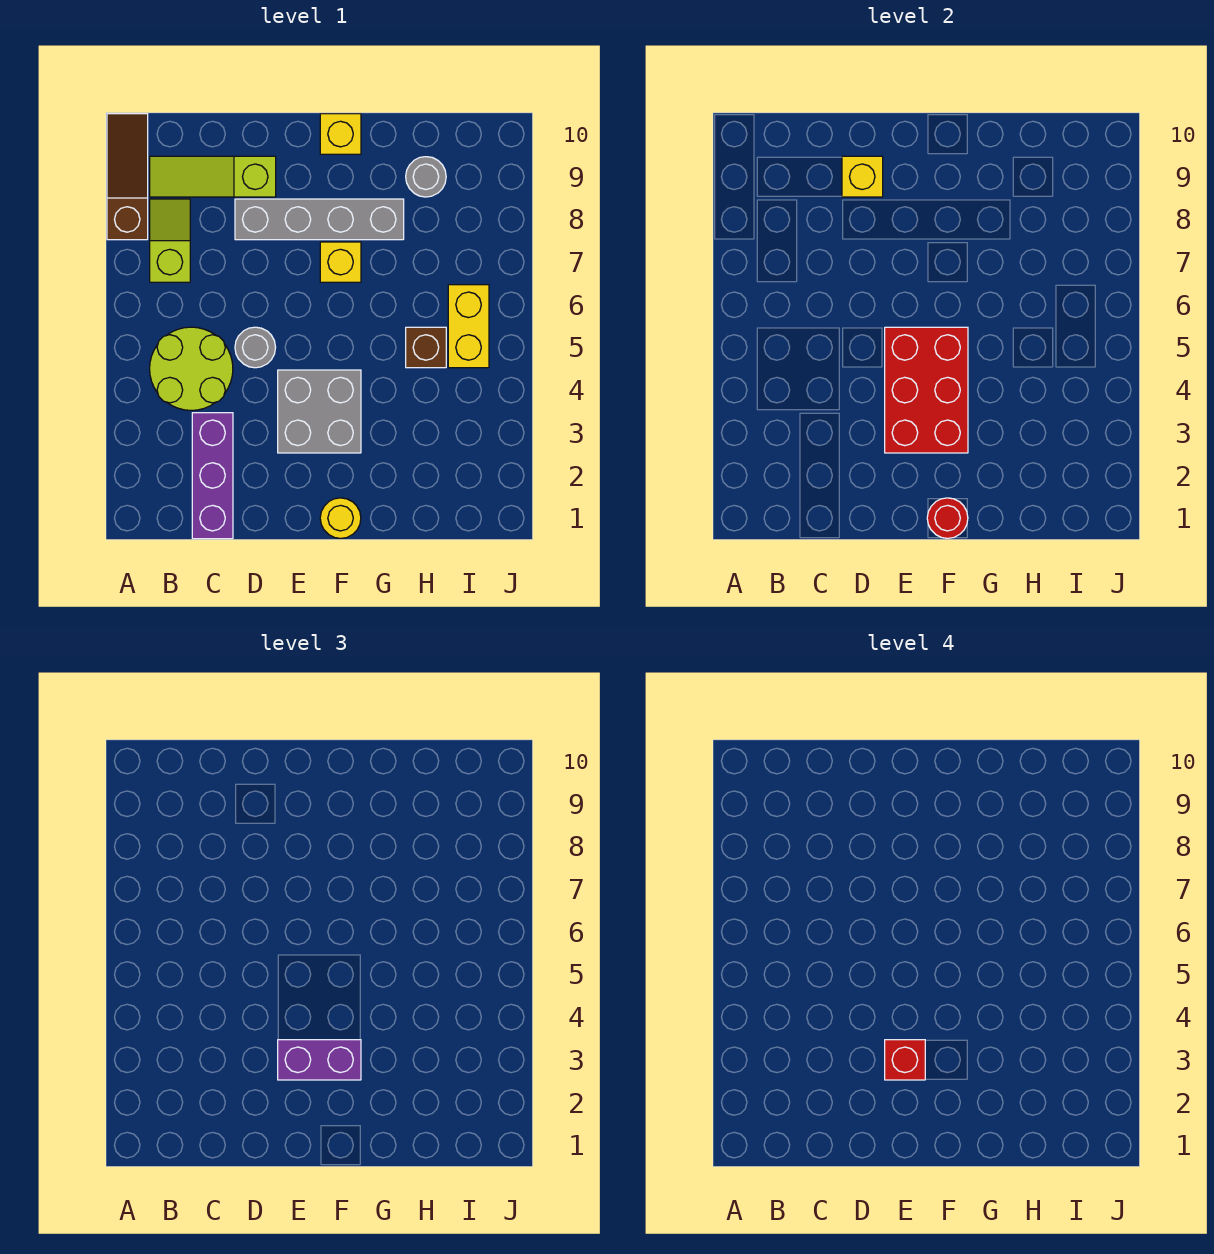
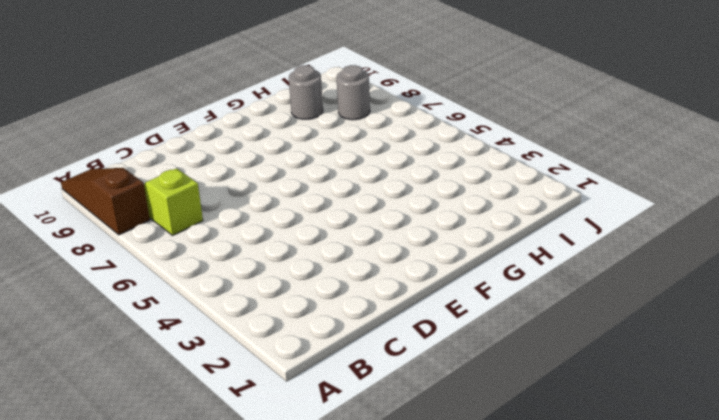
grey round brick I8 level 1 -> grey round brick D5 level 1
none -> lime round brick B4:C5 level 1
none -> lime slope B9:D9 level 1 top D
none -> purple brick C1:C3 level 1

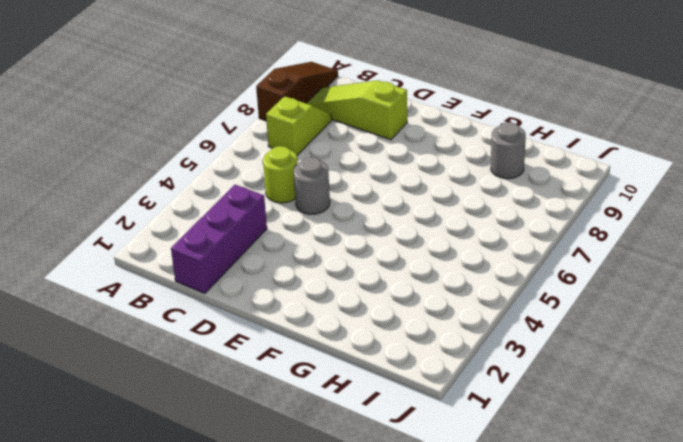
lime round brick C5 level 1 -> lime round brick B4:C5 level 1
none -> grey brick D8:G8 level 1
none -> grey brick E3:F4 level 1
none -> yellow round brick F1 level 1

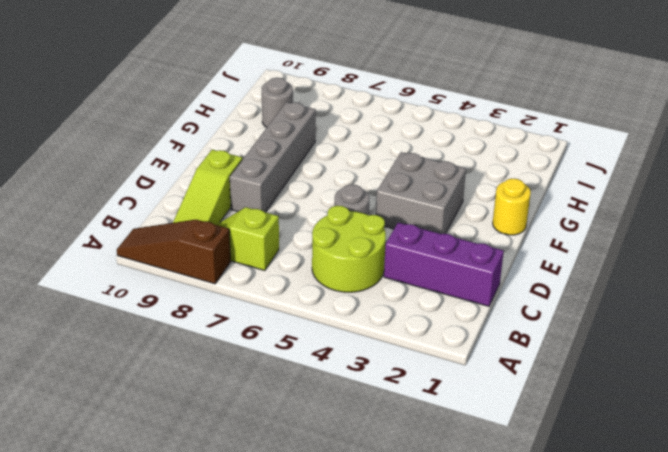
none -> yellow brick F7 level 1
none -> yellow brick F10 level 1
none -> brown brick H5 level 1

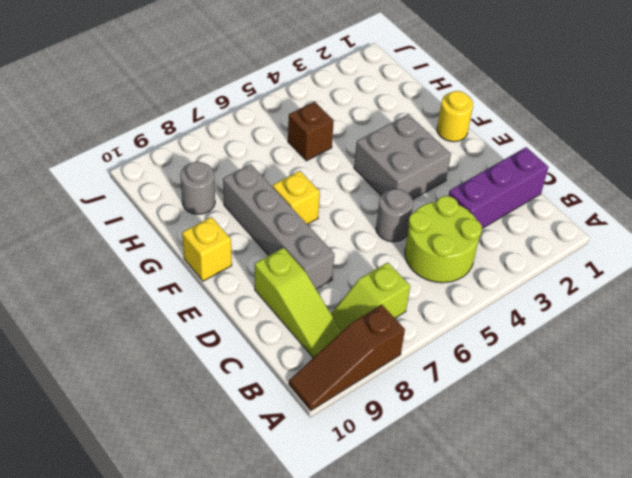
none -> yellow brick I5:I6 level 1
none -> yellow brick D9 level 2
none -> red brick E3:F5 level 2

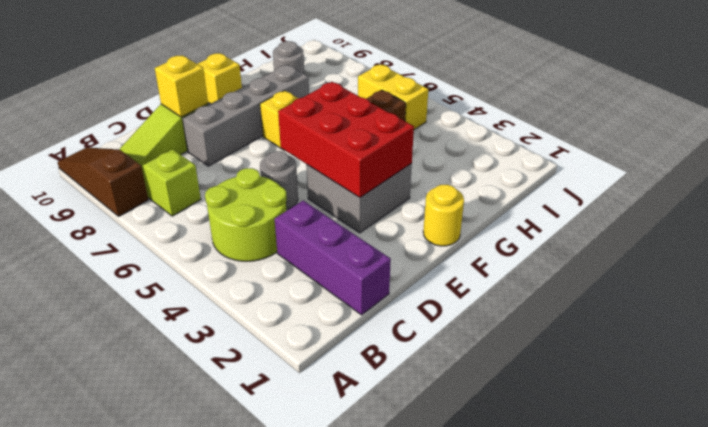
none -> red round brick F1 level 2
none -> purple brick E3:F3 level 3
none -> red brick E3 level 4

